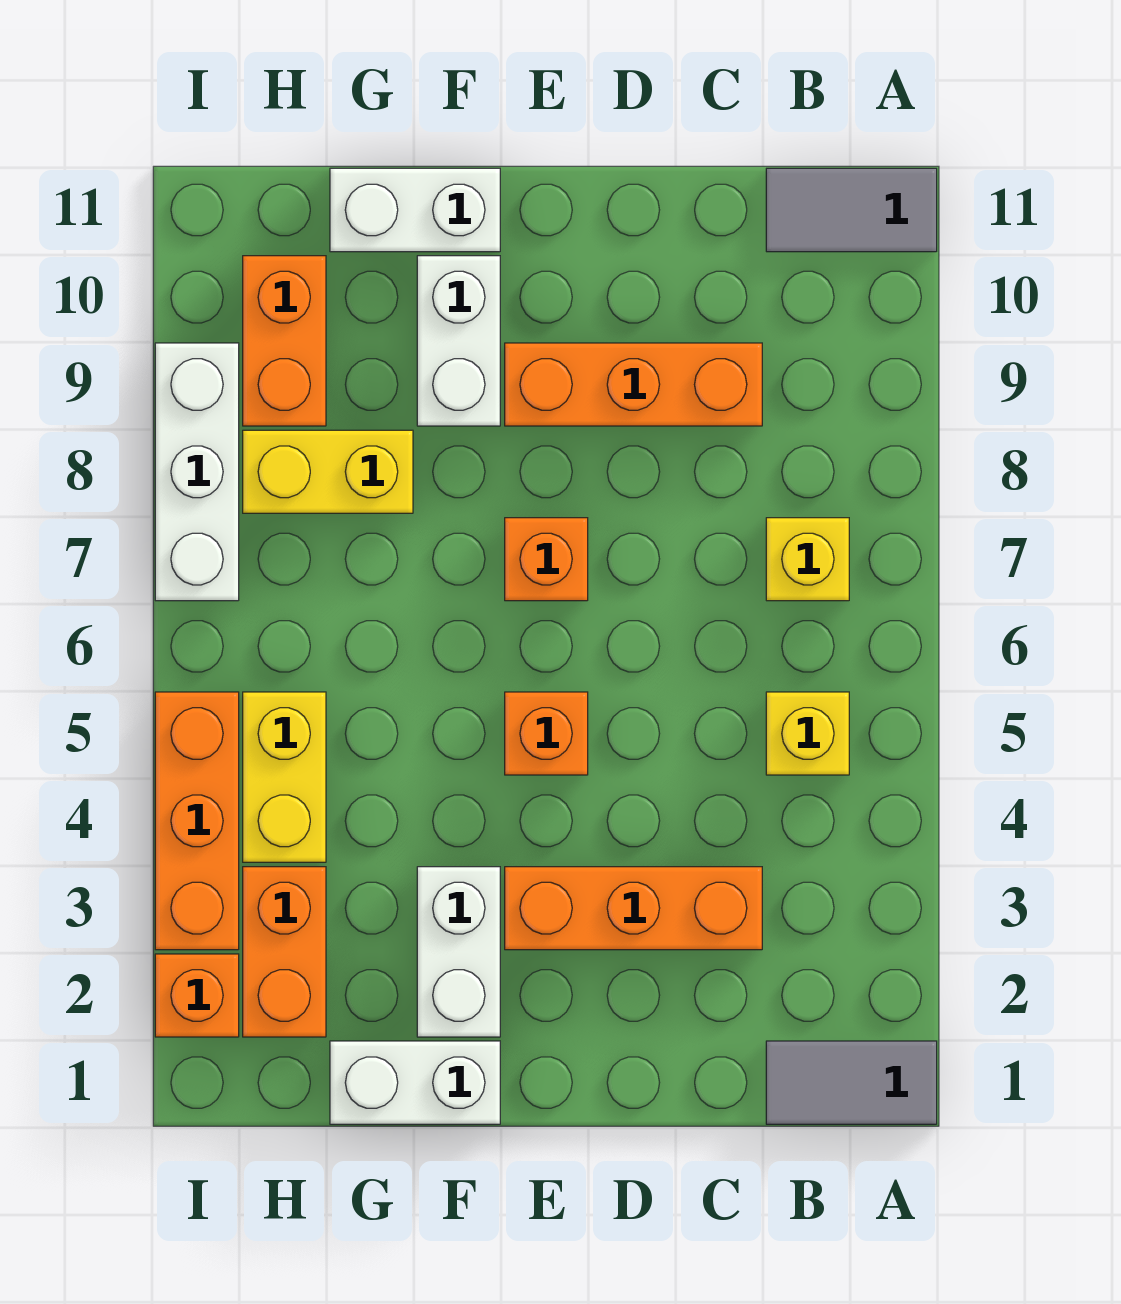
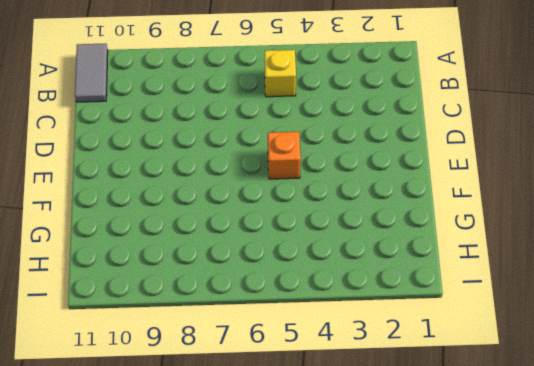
none -> grey tile A1:B1 level 1
none -> yellow brick B7 level 1
none -> orange brick C3:E3 level 1

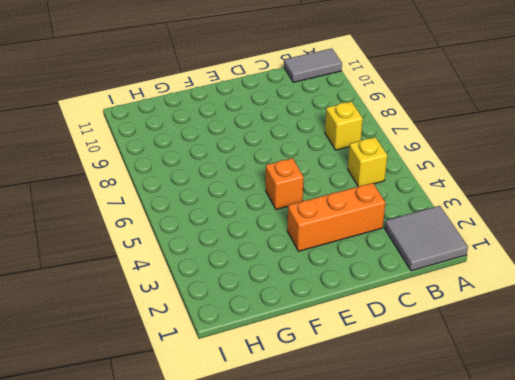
grey tile A1:B2 level 1 -> grey tile A1:B1 level 1
none -> orange brick C9:E9 level 1
none -> orange brick E7 level 1
none -> white brick F1:G1 level 1

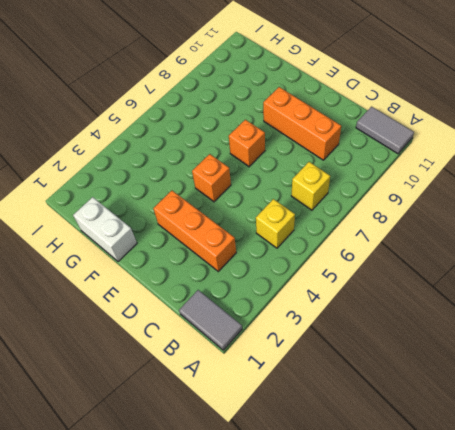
none -> white brick F2:F3 level 1
none -> white brick F9:F10 level 1
none -> white brick F11:G11 level 1

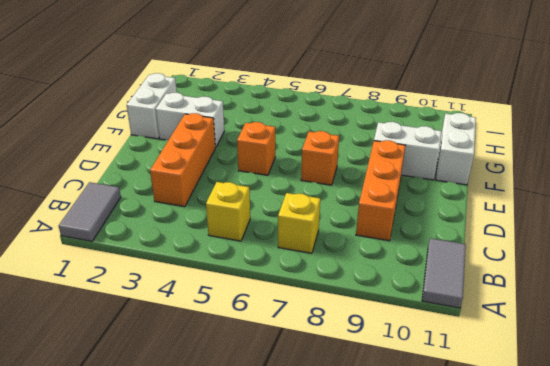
none -> yellow brick G8:H8 level 1
none -> orange brick H2:H3 level 1
none -> yellow brick H4:H5 level 1

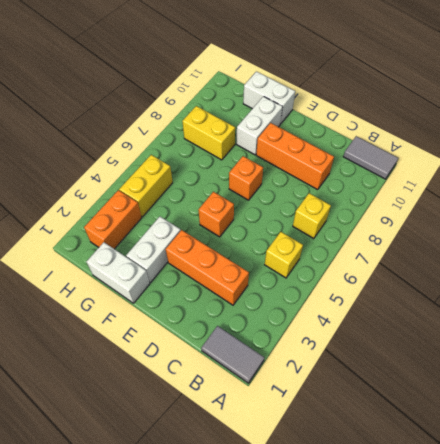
none -> orange brick H9:H10 level 1
none -> orange brick I2 level 1
none -> orange brick I3:I5 level 1

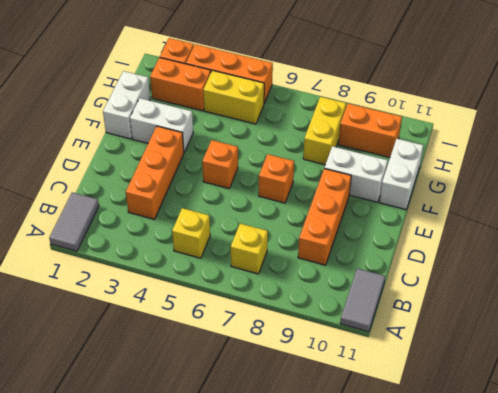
none -> white brick I7:I9 level 1

